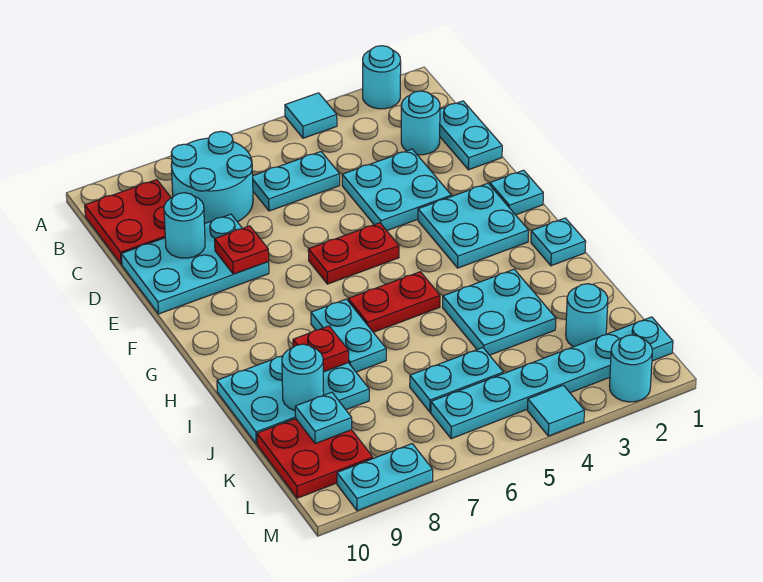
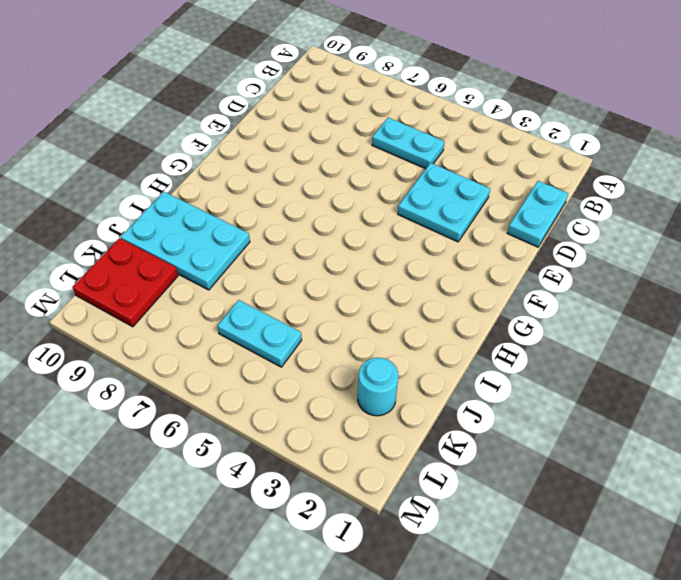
none -> cyan round brick A2 level 1
none -> cyan tile A4 level 1
none -> cyan round brick B7:C8 level 1

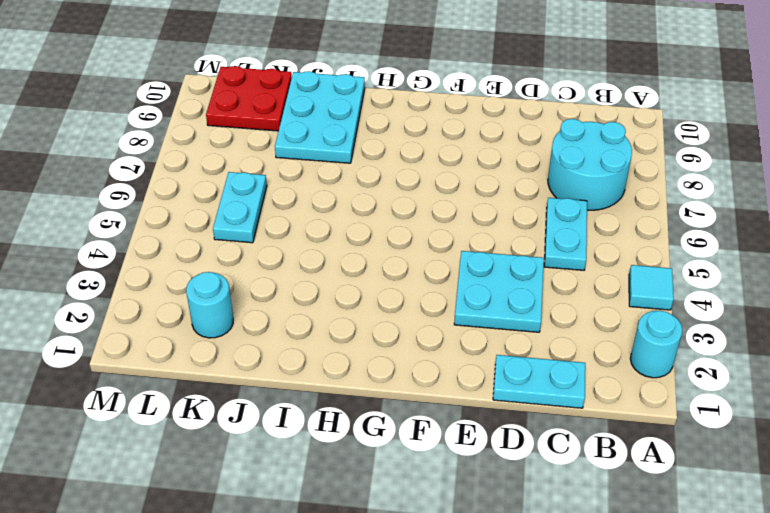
none -> red plate B9:C10 level 1
none -> cyan round brick C2 level 1
none -> cyan plate D8:E10 level 1

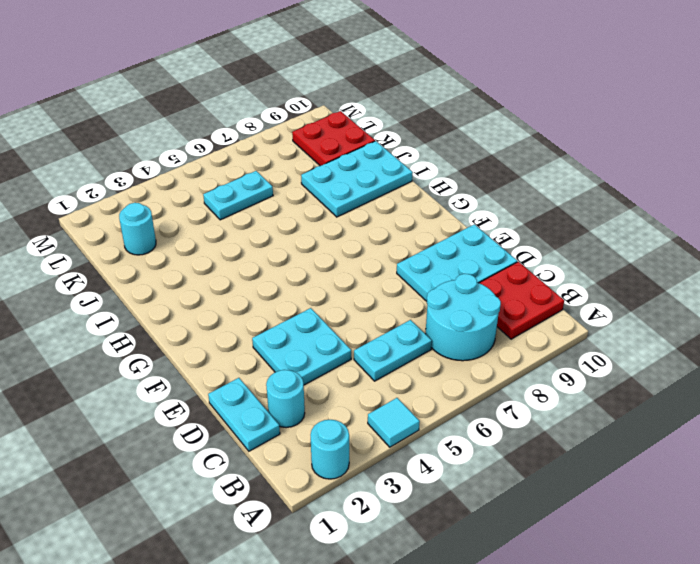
none -> cyan plate F1 level 1
none -> cyan plate F2:G3 level 1
none -> red plate F5:F6 level 1

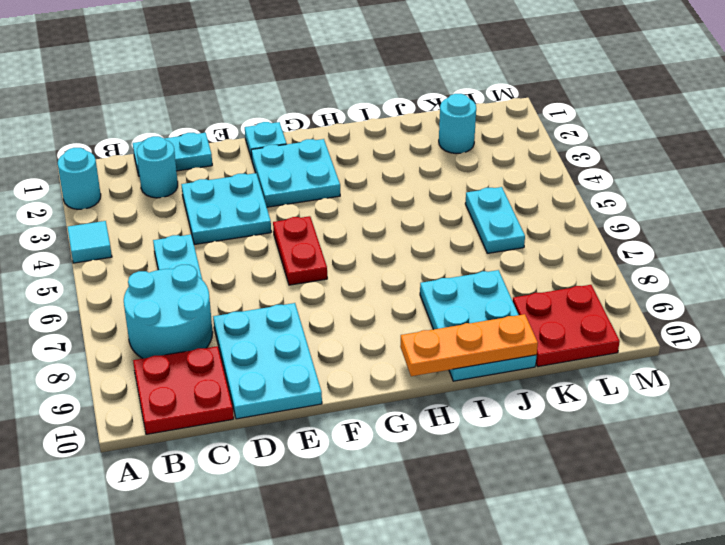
orange plate H10:J10 level 2 -> none
none -> cyan plate H1 level 1
none -> red plate H5:H6 level 1
none -> cyan plate H7:I7 level 1

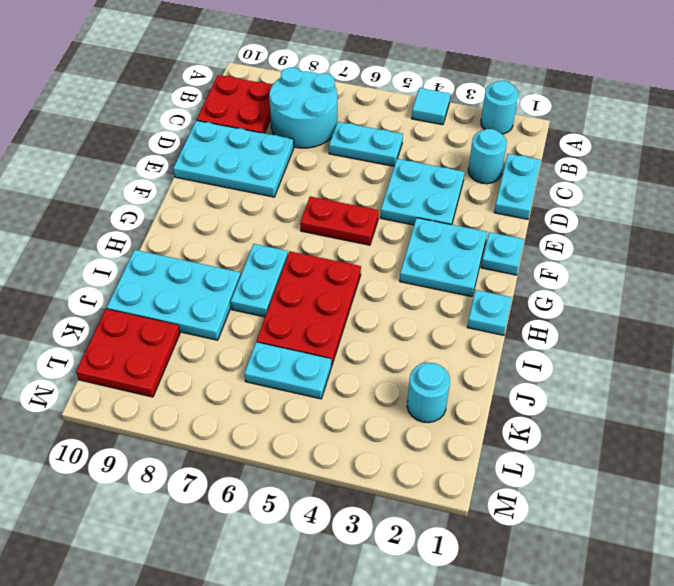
red plate H5:J6 level 1 -> red plate H5:H6 level 1
none -> cyan plate I3:J4 level 1
none -> cyan plate L1:L6 level 1
none -> cyan round brick M2 level 1

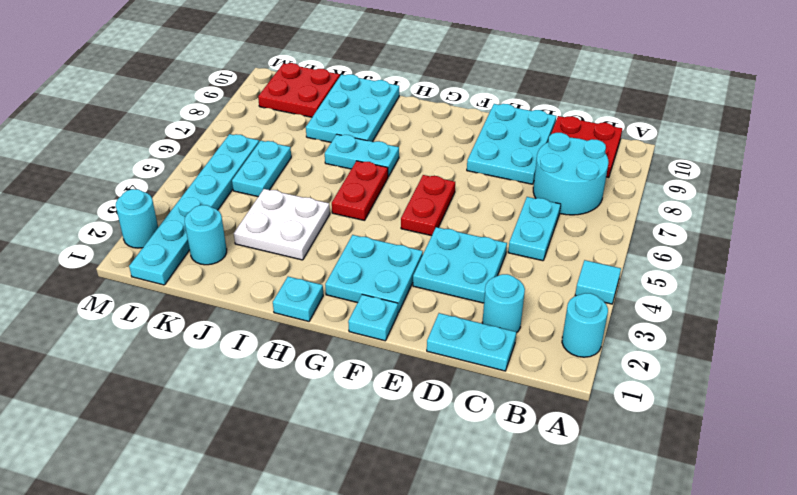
white plate I3:J4 level 1 -> cyan plate I3:J4 level 1
none -> cyan tile M4 level 1
none -> cyan plate M8:M9 level 1
none -> cyan round brick D9 level 2

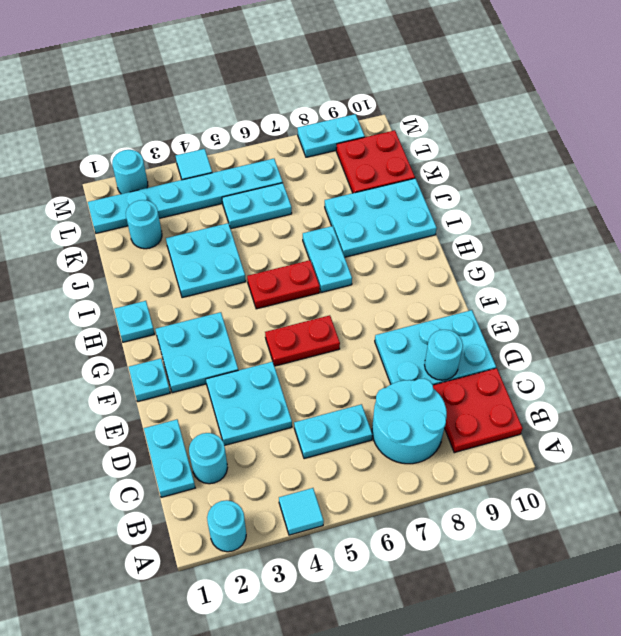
none -> red plate E8 level 2
none -> red plate I8 level 2
none -> cyan round brick J9 level 2

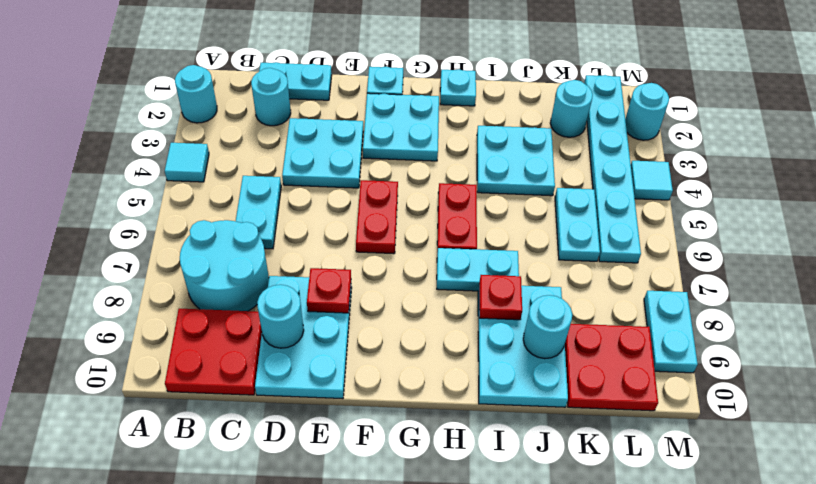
none -> cyan plate K9 level 2

